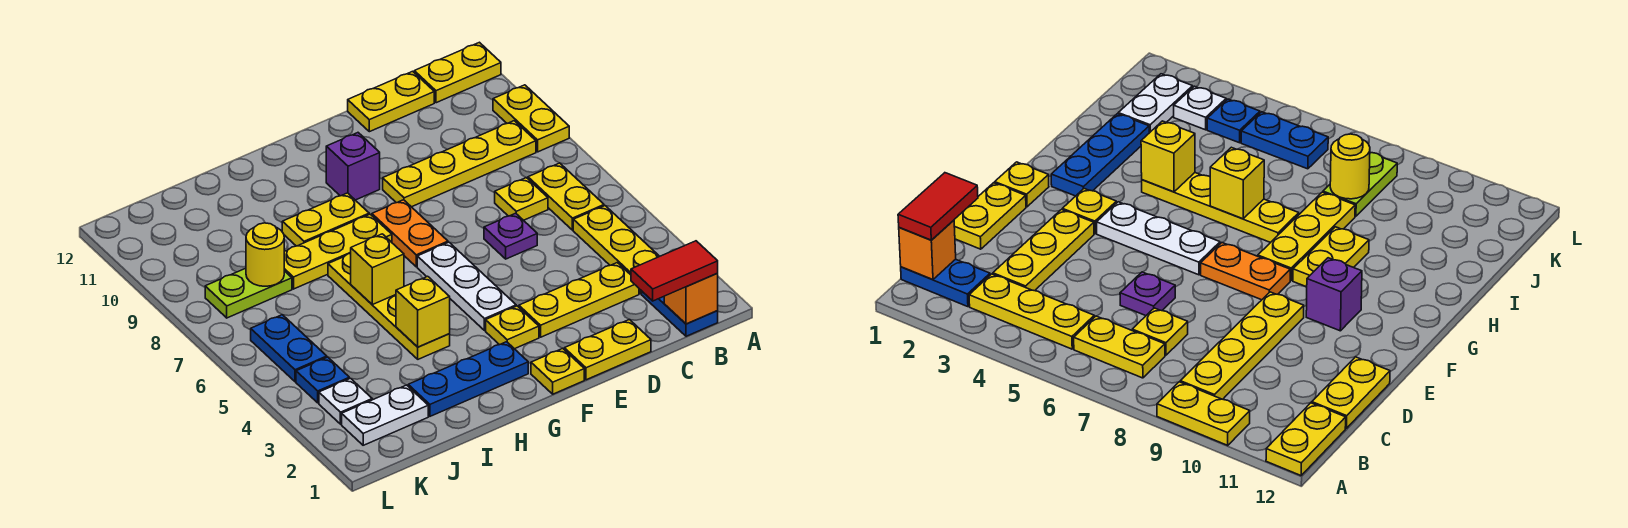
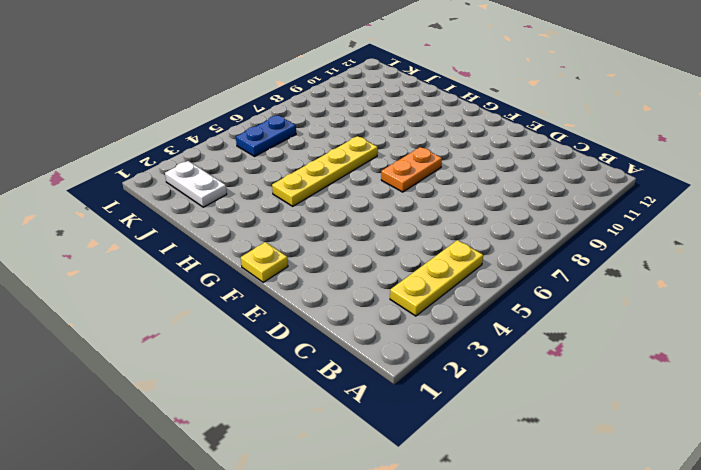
none -> yellow plate A9:A10 level 1
none -> yellow plate A12:B12 level 1
none -> blue plate B1:B2 level 1
none -> yellow plate B6:B7 level 1

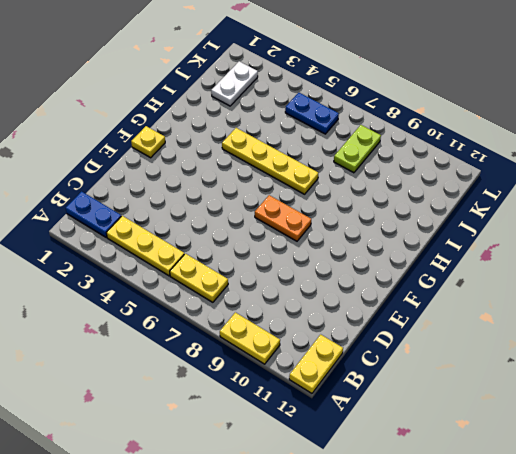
none -> yellow plate B9:E9 level 1
none -> yellow plate C3:E3 level 1
none -> yellow plate C7 level 1
none -> yellow plate C12:D12 level 1

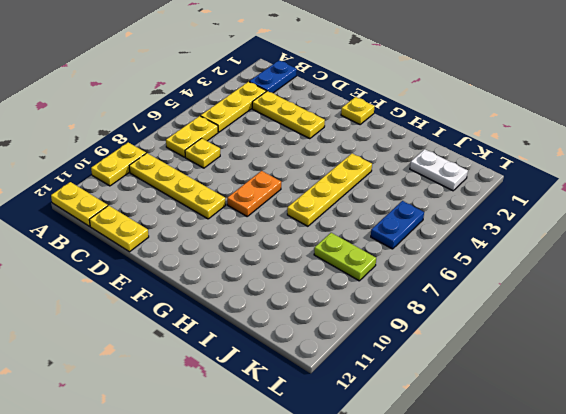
none -> yellow plate D1:E1 level 1
none -> purple plate D6 level 1
none -> yellow plate F3 level 1
none -> white plate F4:F6 level 1

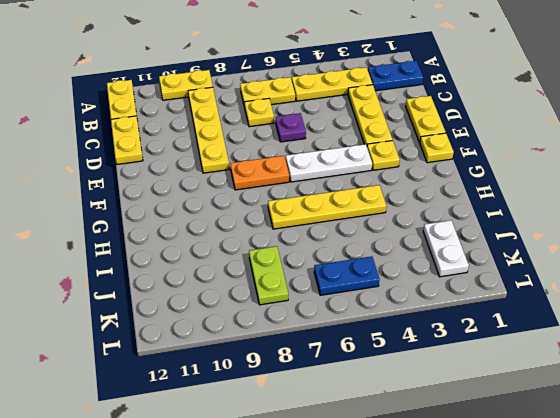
none -> purple brick F10 level 1
none -> blue plate G2:I2 level 1
none -> yellow plate G8:I8 level 1
none -> yellow plate G9:H9 level 1

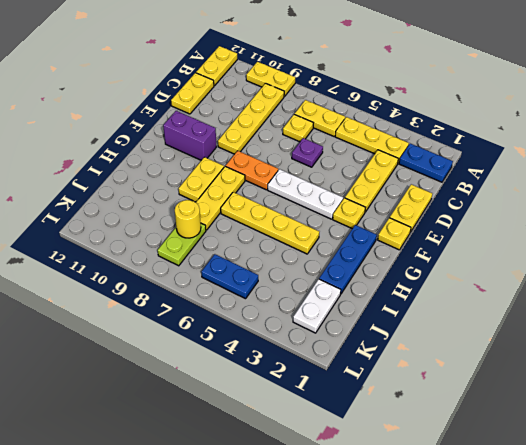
purple brick F10:F11 level 1 -> purple brick F10 level 1
none -> white plate K3 level 1
none -> blue plate K4 level 1
none -> orange brick B1 level 2
none -> yellow brick H4 level 2

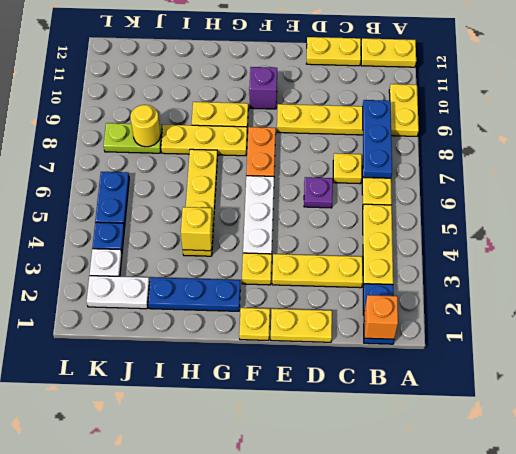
blue plate B7:B9 level 2 -> none
none -> yellow brick H6 level 2
none -> red tile B1:C1 level 3

